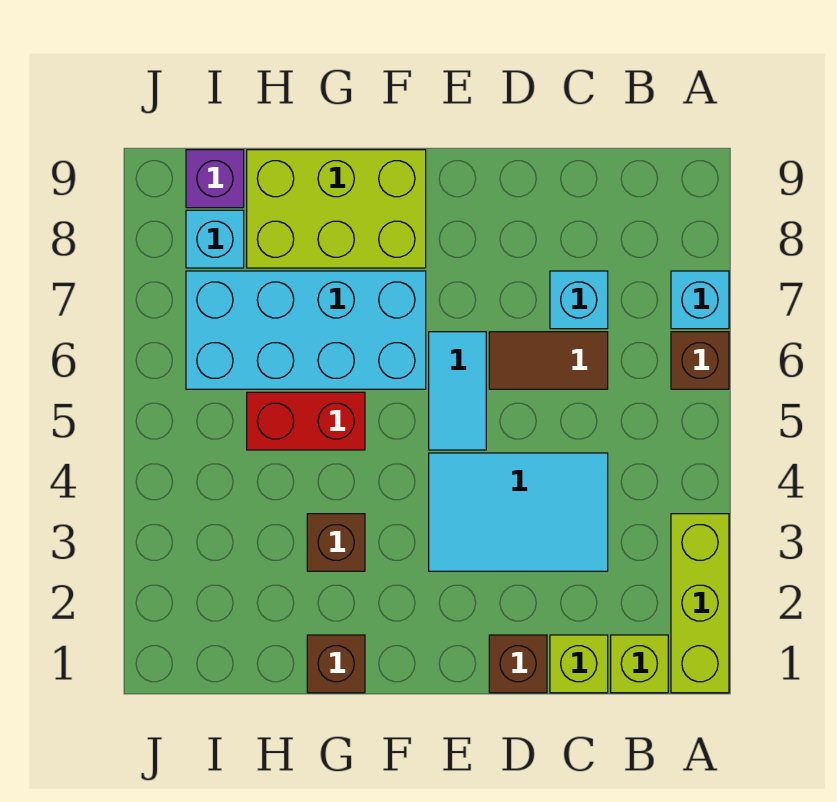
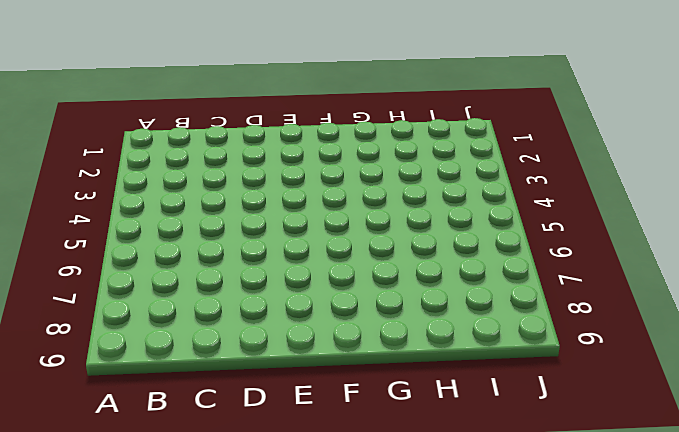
none -> lime brick A1:A3 level 1
none -> brown brick A6 level 1
none -> cyan brick A7 level 1

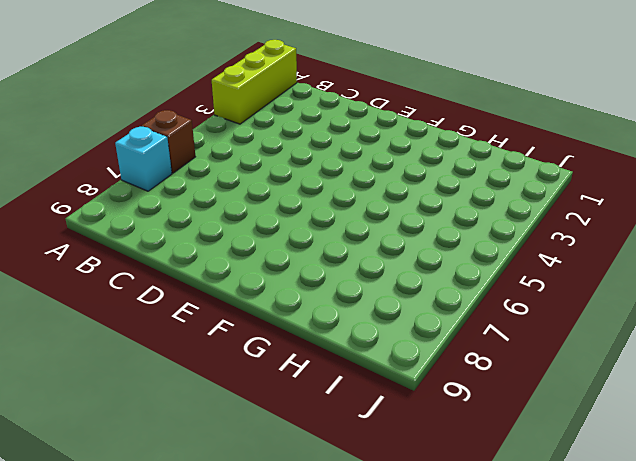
none -> lime brick B1 level 1
none -> lime brick C1 level 1
none -> cyan tile C3:E4 level 1

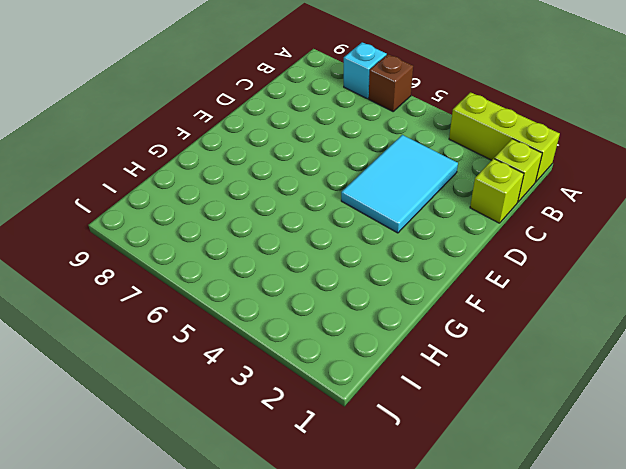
none -> brown tile C6:D6 level 1
none -> cyan brick C7 level 1
none -> brown brick D1 level 1

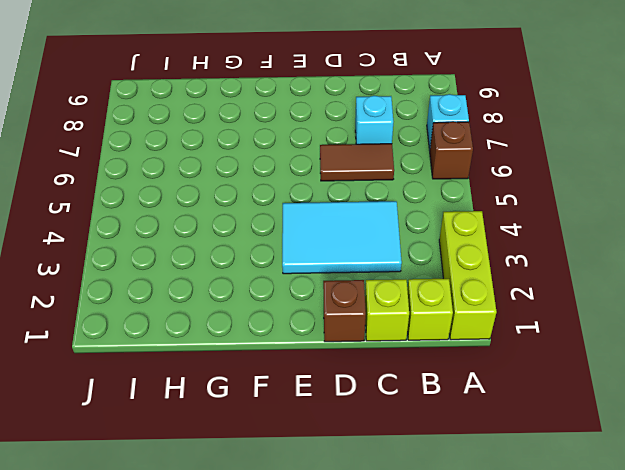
none -> cyan tile E5:E6 level 1
none -> cyan brick F6:I7 level 1
none -> lime brick F8:H9 level 1

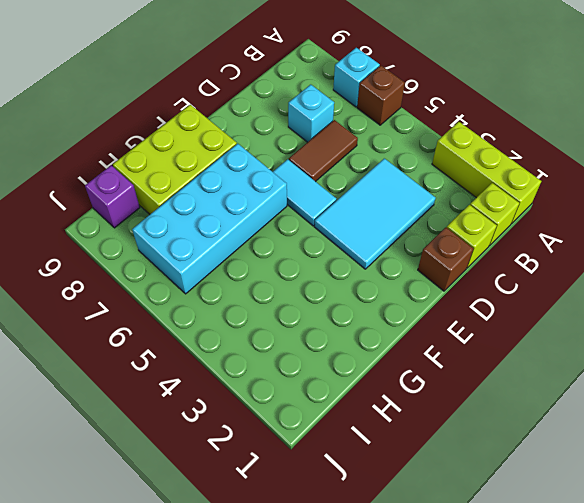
none -> brown brick G1 level 1
none -> brown brick G3 level 1
none -> red brick G5:H5 level 1

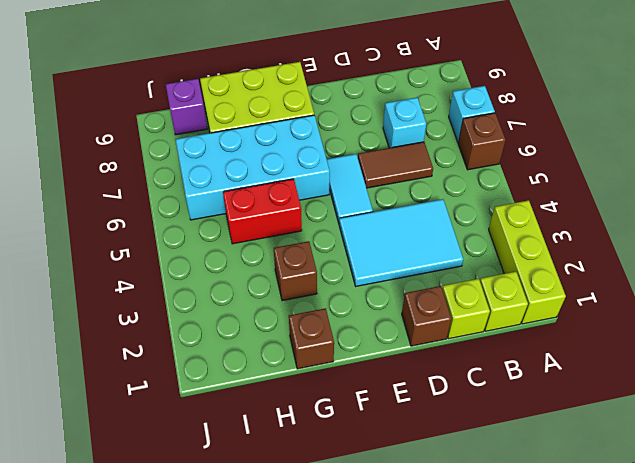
none -> cyan brick I8 level 1

